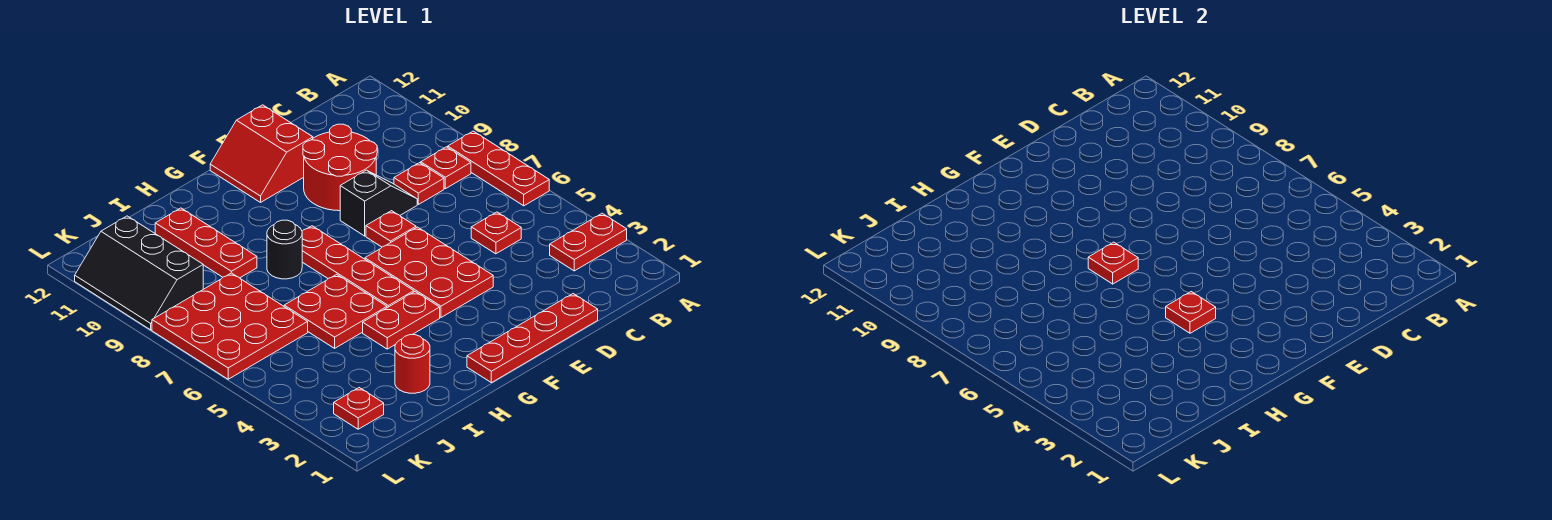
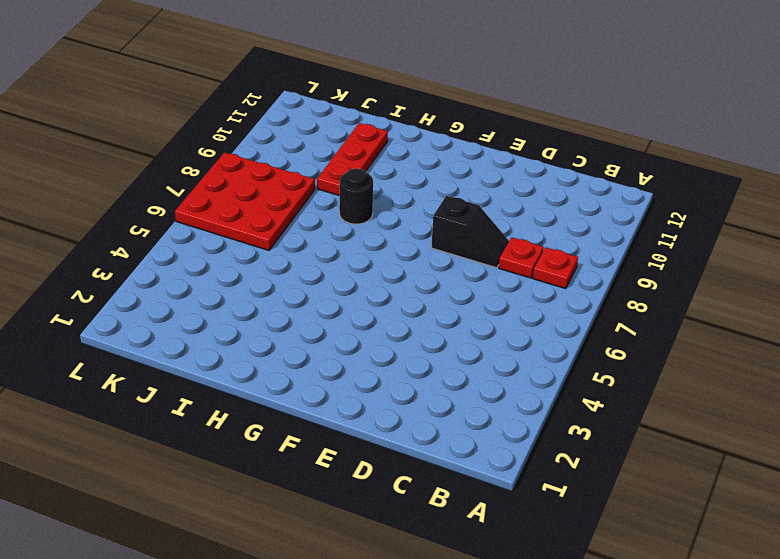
none -> red plate A3:B3 level 1
none -> red plate A6:A8 level 1
none -> red plate C5 level 1

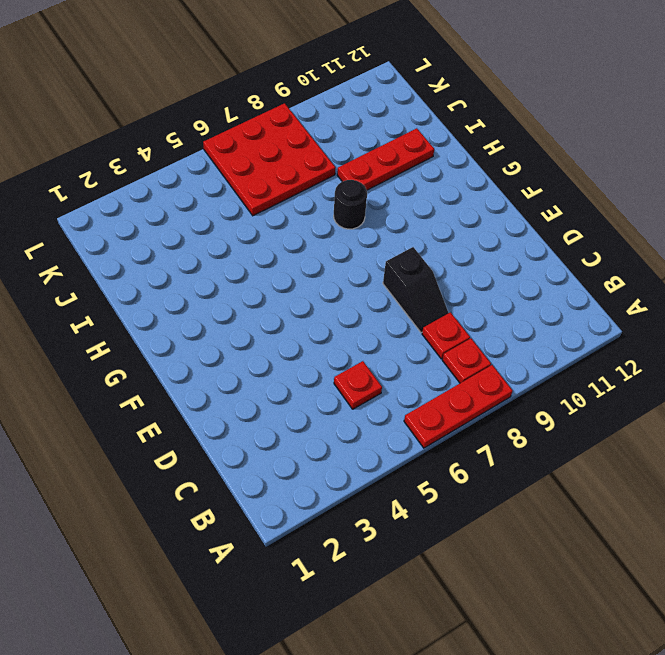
none -> red plate A3:B3 level 1
none -> red plate D1:G1 level 1
none -> red round brick D9:E10 level 1

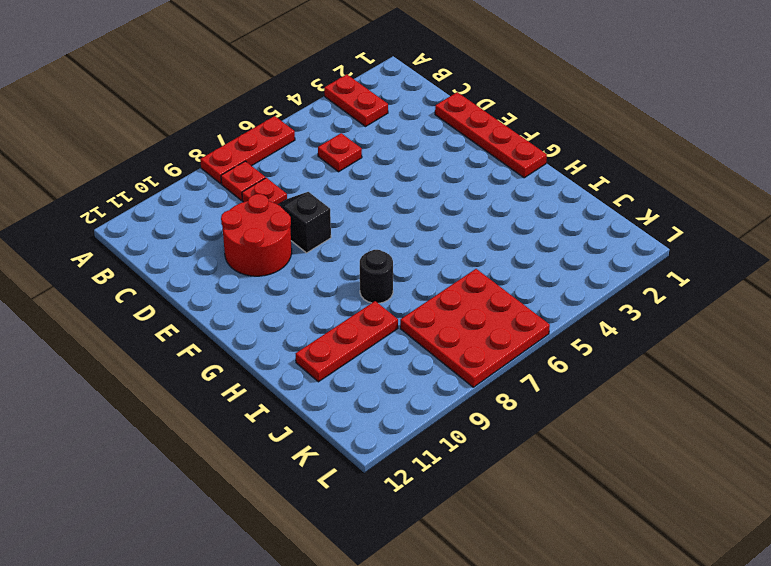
none -> red plate E4:F6 level 1
none -> red plate E7 level 1
none -> red slope E11:F12 level 1 top E

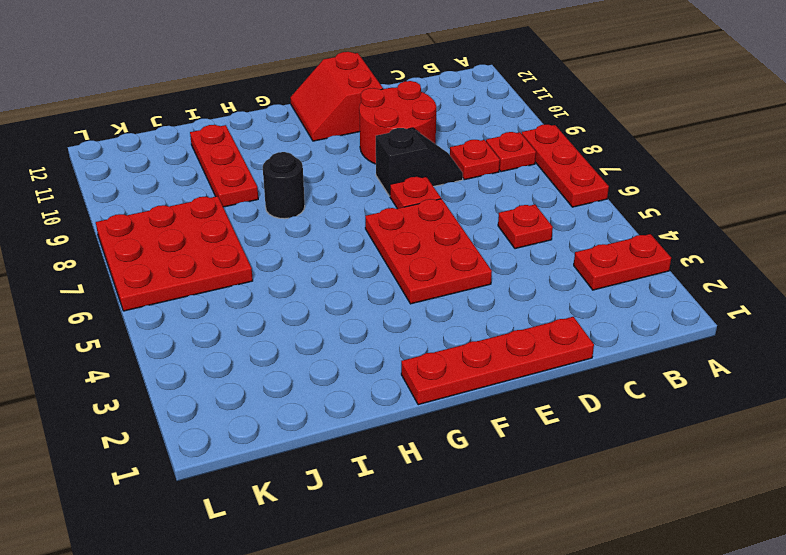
none -> red plate G4:H4 level 1
none -> red plate G5:G8 level 1
none -> red plate H5:I6 level 1

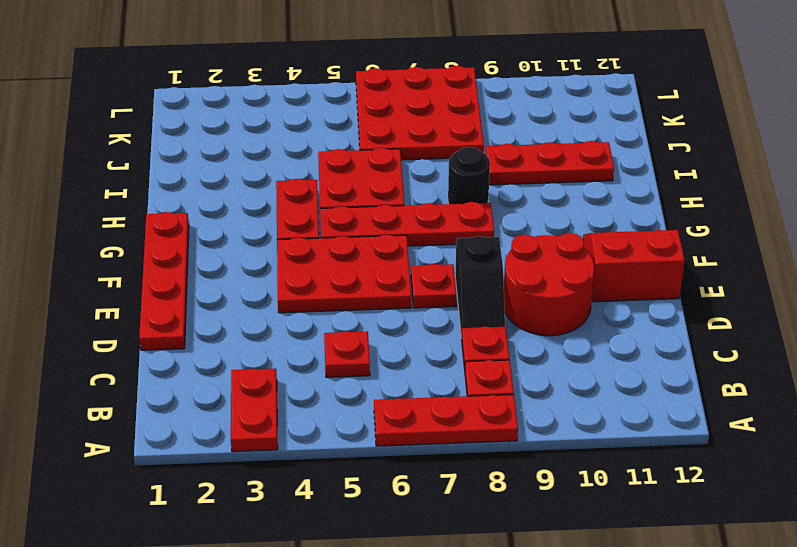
none -> red round brick I2 level 1
none -> red plate K2 level 1
none -> black slope K9:L11 level 1 top K

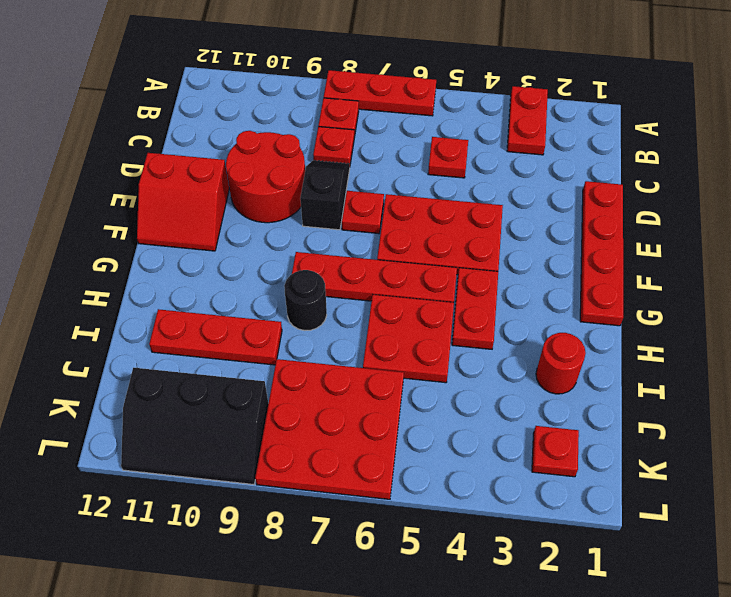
none -> red plate G4 level 2
none -> red plate G7 level 2

